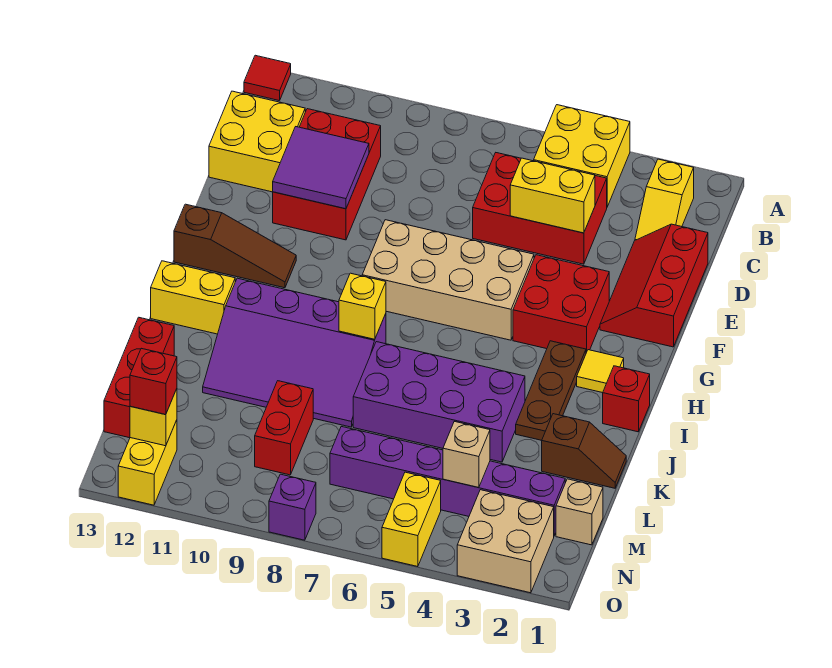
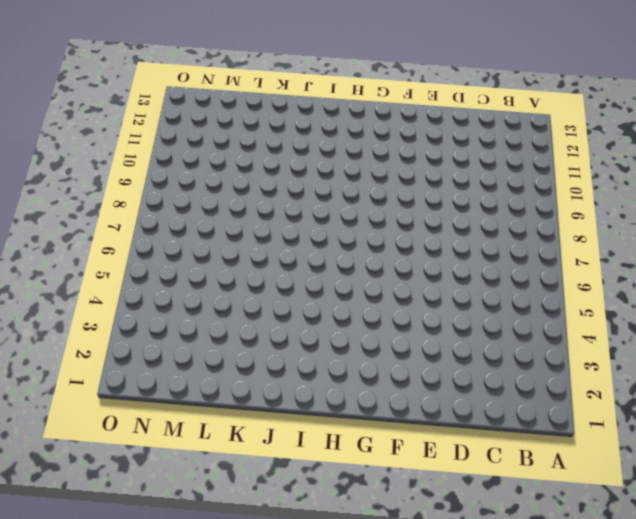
none -> yellow brick A4:B5 level 1
none -> red tile A13 level 1
none -> yellow slope B2:C2 level 1 top B
none -> red brick C4:D6 level 1

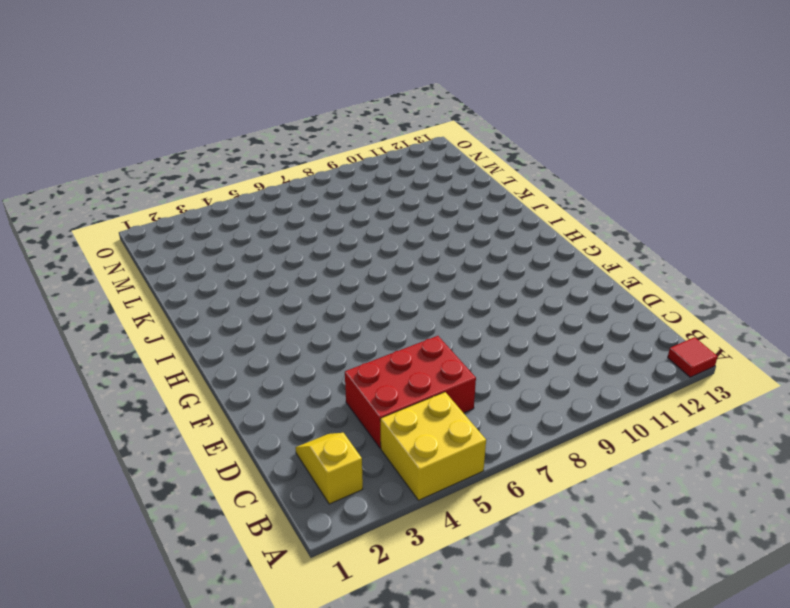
none -> red brick C10:E11 level 1
none -> yellow brick C12:D13 level 1
none -> red slope D1:F2 level 1 top 1
none -> red brick F3:G4 level 1

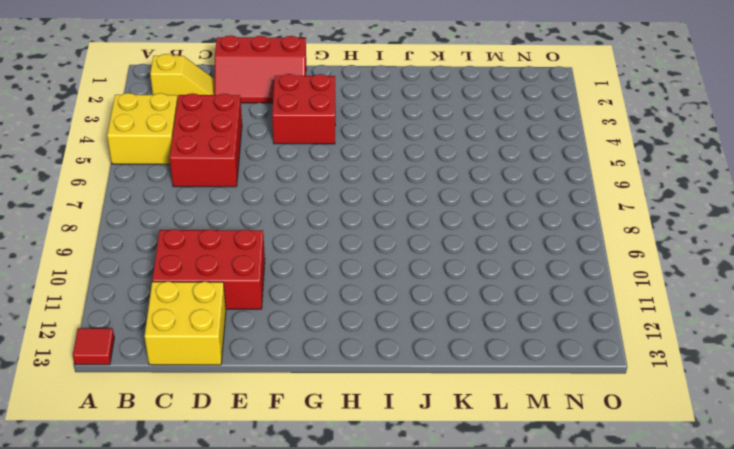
none -> tan brick F5:G8 level 1
none -> brown slope G11:G13 level 1 top 13
none -> yellow tile H2 level 1
none -> brown plate H3:J3 level 1

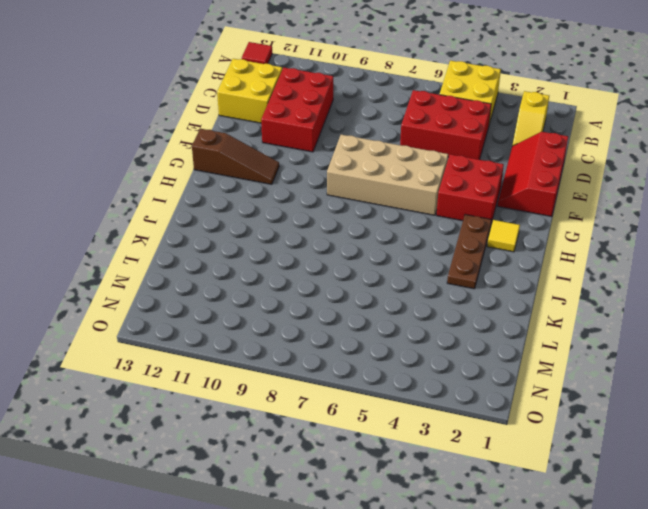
none -> red brick I1 level 1
none -> purple slope I8:K11 level 1 top I
none -> yellow brick I12:I13 level 1
none -> purple brick J4:K7 level 1

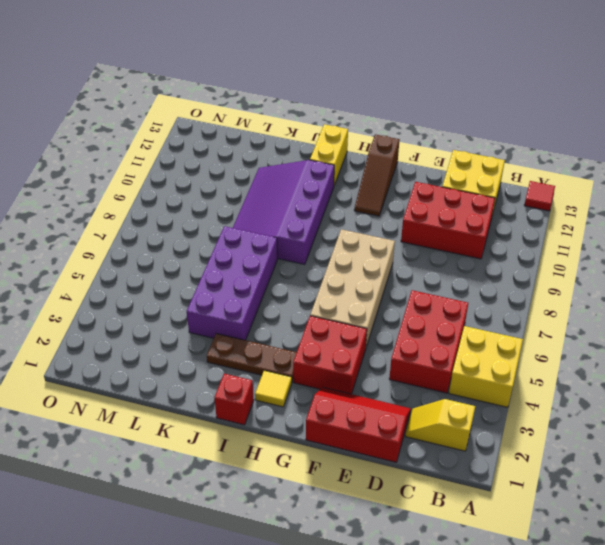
none -> brown slope K1:K2 level 1 top 2
none -> red brick K13:M13 level 1
none -> red brick L9:M9 level 1
none -> tan brick M1 level 1

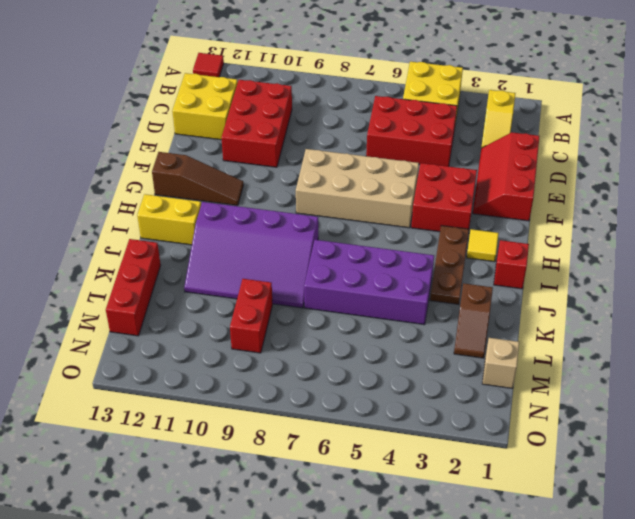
brown slope K2:L2 level 1 top K -> brown slope K1:K2 level 1 top 2
none -> purple brick M2:M7 level 1
none -> tan brick N2:O3 level 1
none -> yellow brick N5:O5 level 1
none -> yellow brick N12:O12 level 1

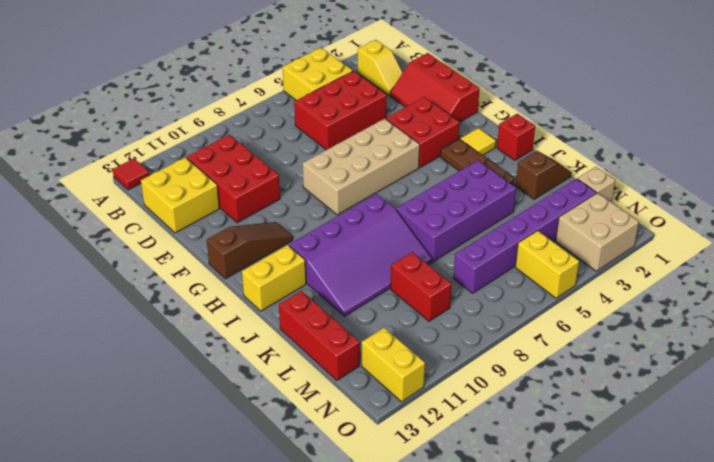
none -> purple brick O8 level 1
none -> yellow brick D4:D5 level 2
none -> purple tile D10:E11 level 2
none -> yellow brick I8 level 2

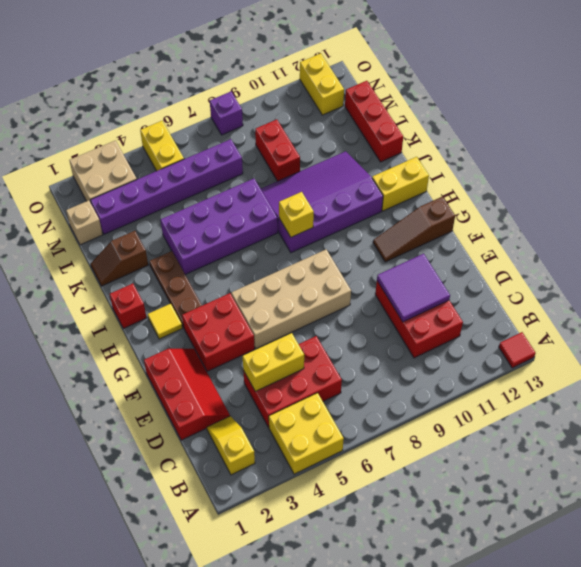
none -> yellow brick C12:D13 level 1
none -> tan brick M4 level 2
none -> yellow brick N12 level 2
none -> red brick N12 level 3

